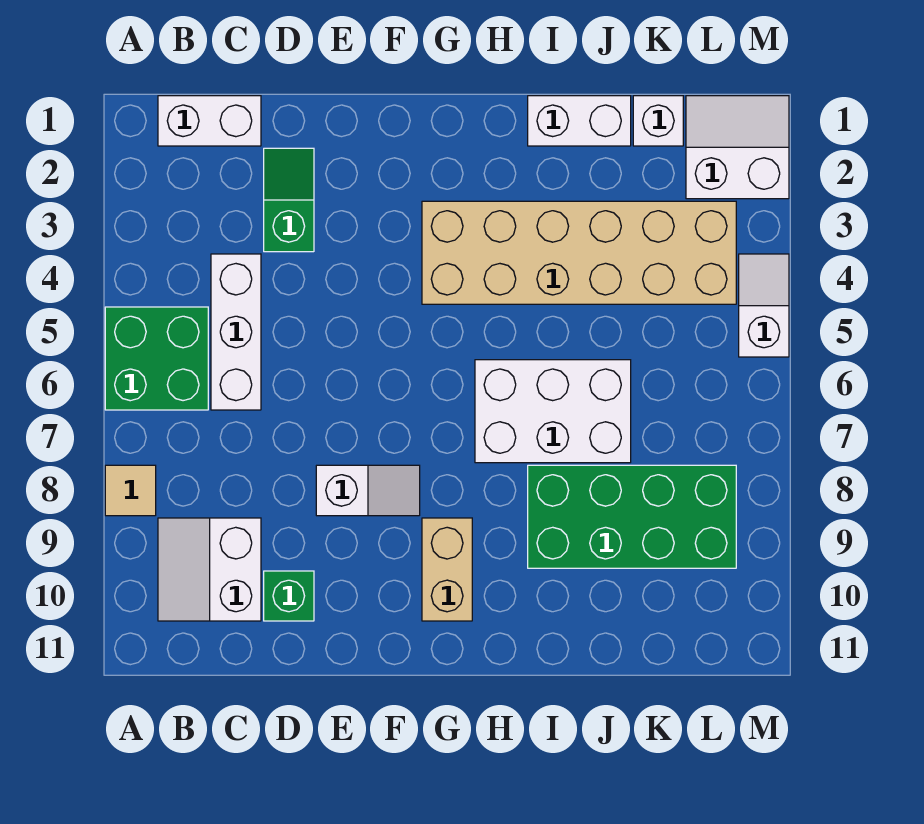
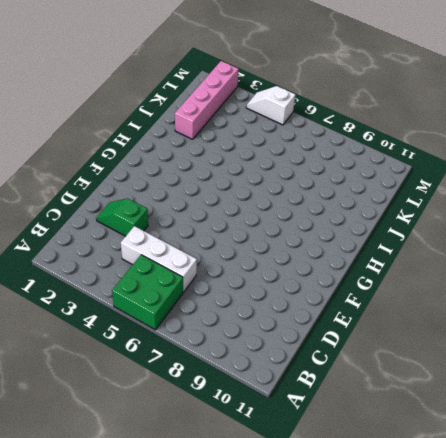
pink brick J2:M2 level 1 -> white slope L1:M2 level 1 top 2
none -> tan tile A8 level 1
none -> white brick B1:C1 level 1
none -> white slope B9:C10 level 1 top C

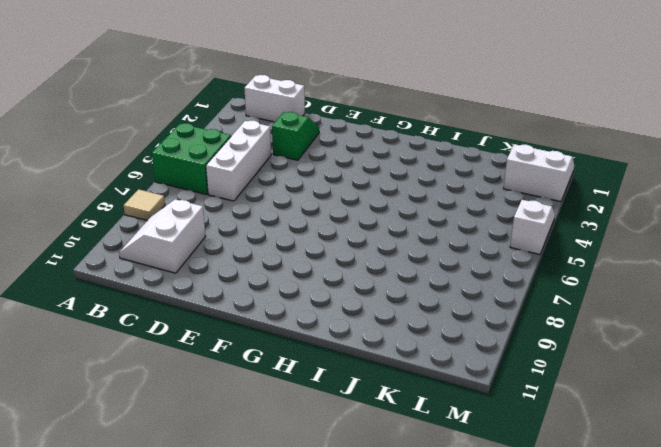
none -> green brick D10 level 1
none -> white slope E8:F8 level 1 top E
none -> tan brick G3:L4 level 1

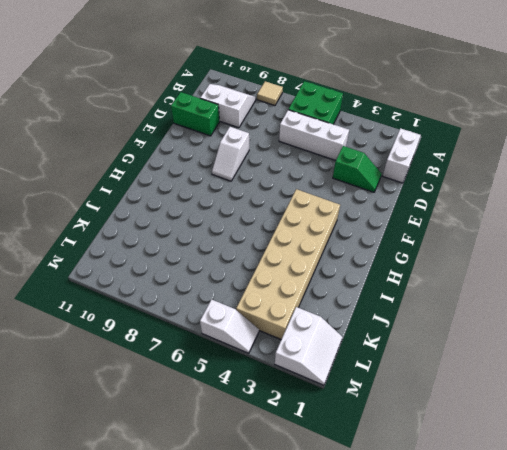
green brick D10:D11 level 1 -> green brick D10 level 1
none -> tan brick G9:G10 level 1
none -> white brick H6:J7 level 1
none -> white brick I1:J1 level 1

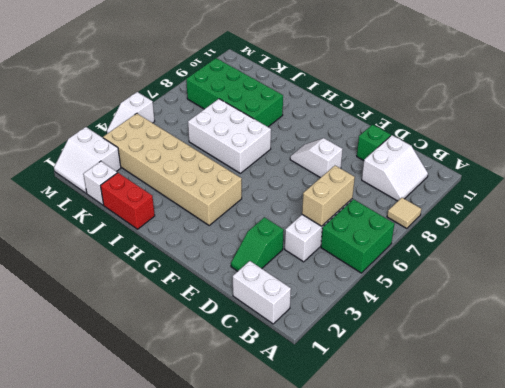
tan brick C5:C6 level 2 -> tan brick G9:G10 level 1
red brick I1:J1 level 1 -> white brick I1:J1 level 1

